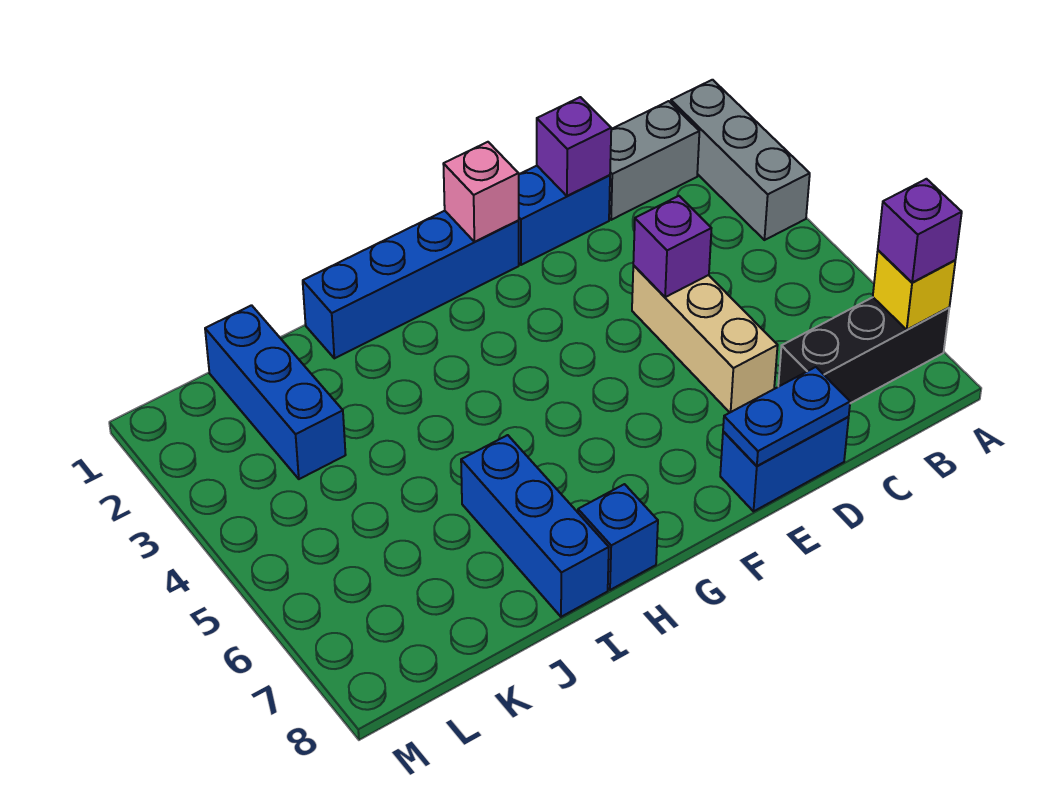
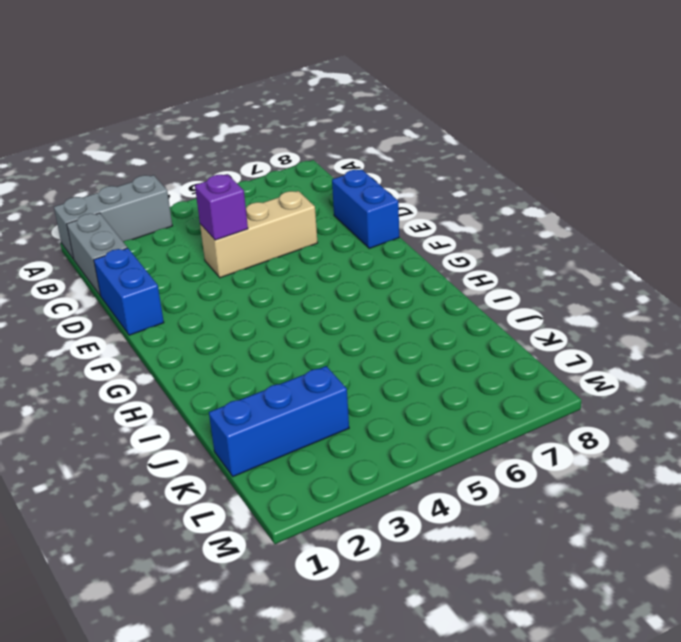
none -> black brick A7:C7 level 1
none -> blue brick F1:I1 level 1
none -> blue brick H8 level 1

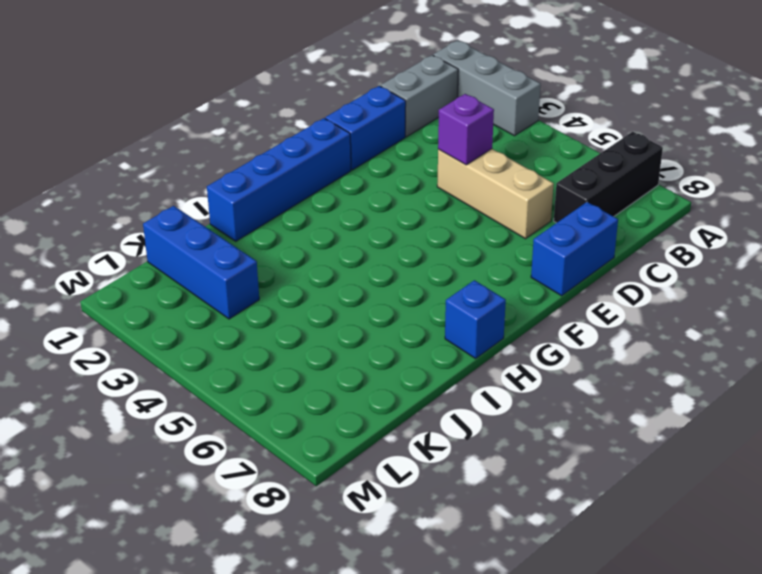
none -> blue brick I6:I8 level 1
none -> yellow brick A7 level 2
none -> purple brick D1 level 2

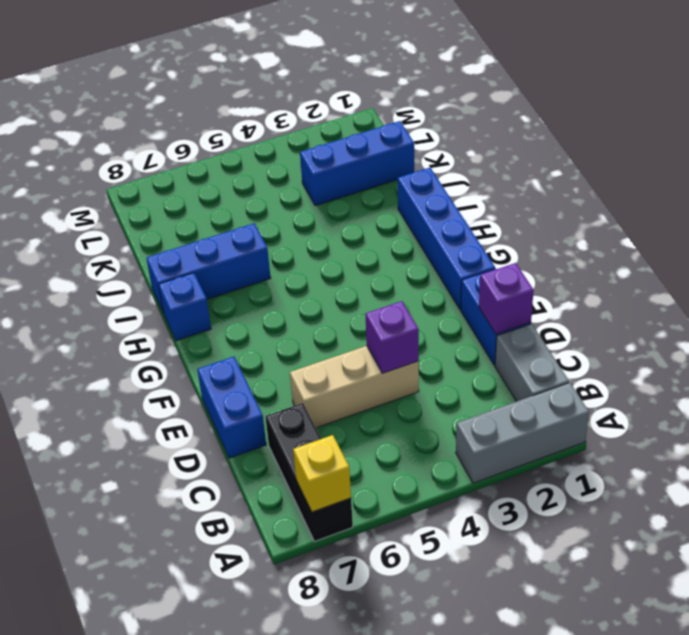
none -> blue plate D8:E8 level 2
none -> pink brick F1 level 2
none -> purple brick A7 level 3

